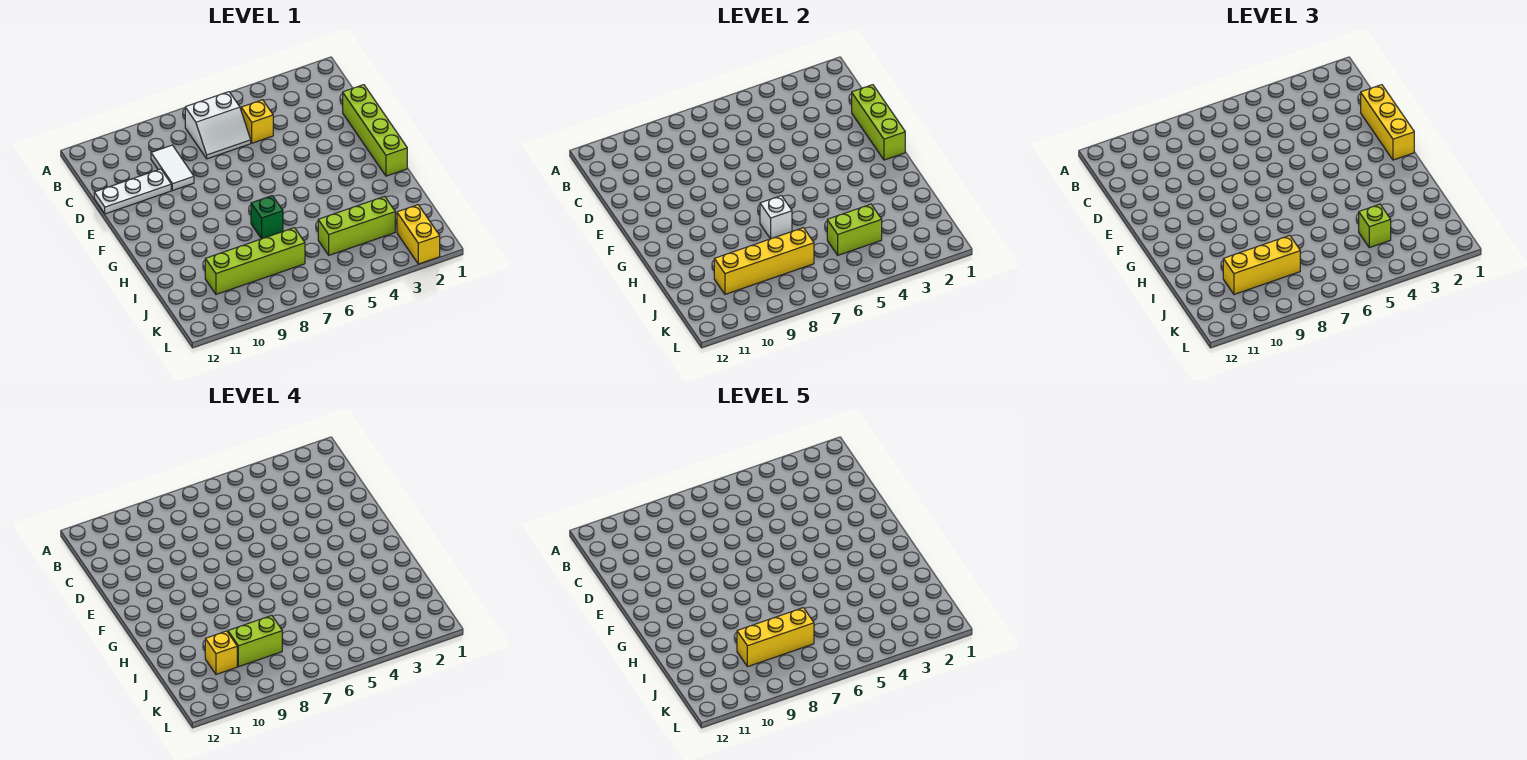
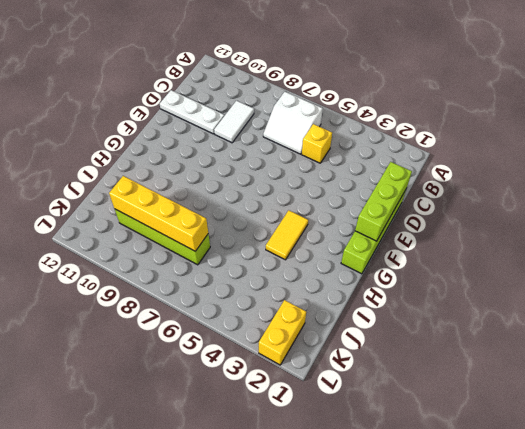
yellow tile G4:H4 level 1 -> none
none -> green brick H7 level 1
none -> lime brick J3:J5 level 1
none -> white brick H7 level 2

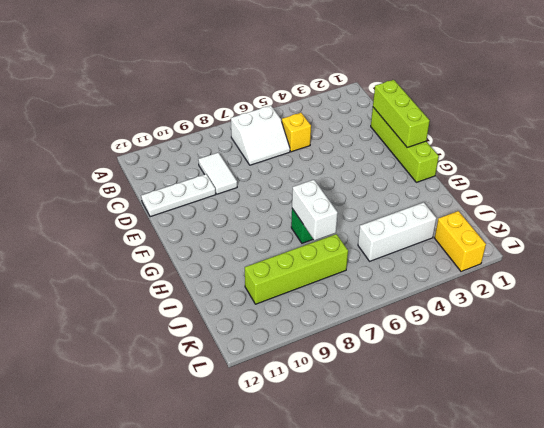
white brick H7:I7 level 2 -> white brick H7 level 2
white brick J3:J5 level 1 -> lime brick J3:J5 level 1
none -> lime brick J4:J5 level 2
none -> yellow brick J7:J10 level 2
none -> yellow brick D1:F1 level 3

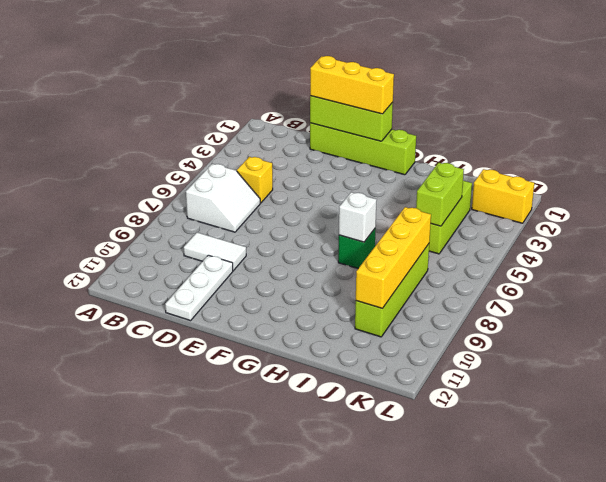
none -> lime brick J4 level 3
none -> yellow brick J8:J10 level 3
none -> lime brick J8:J9 level 4

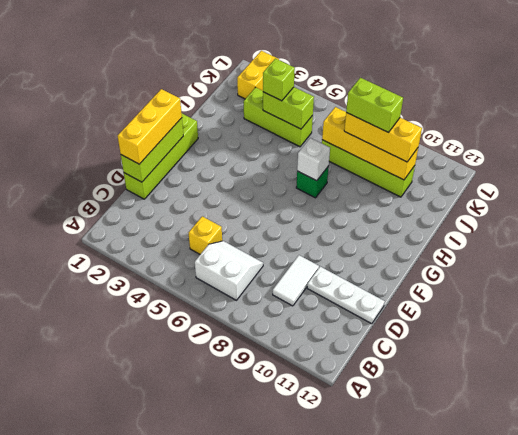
none -> yellow brick J10 level 4
none -> yellow brick J7:J9 level 5

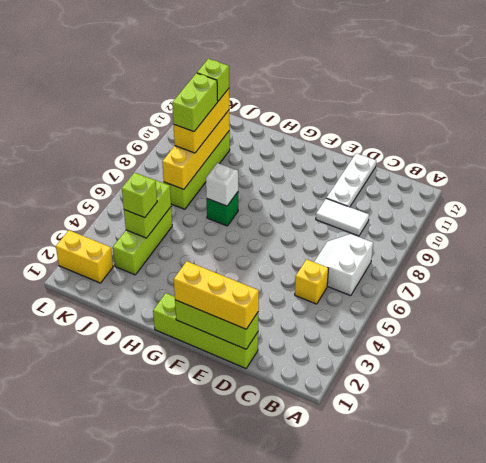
lime brick J10 level 4 -> yellow brick J10 level 4
none -> yellow brick J7:J9 level 5

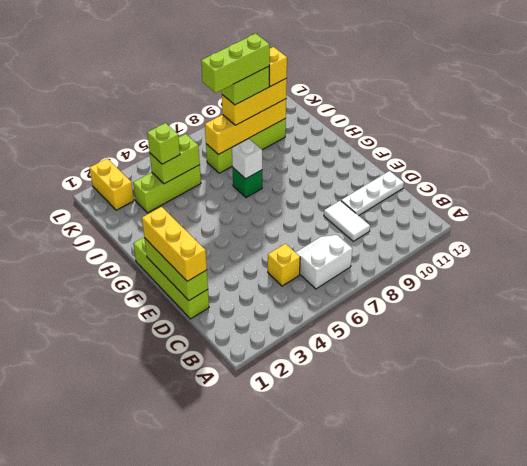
lime brick J7:J9 level 5 -> yellow brick J7:J9 level 5

